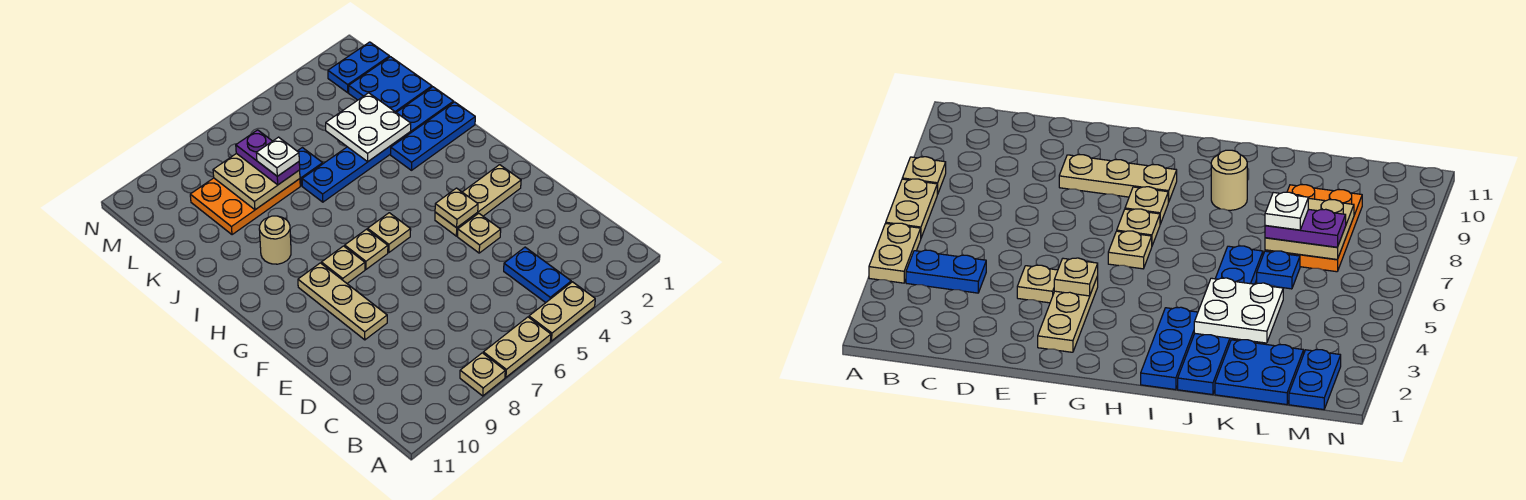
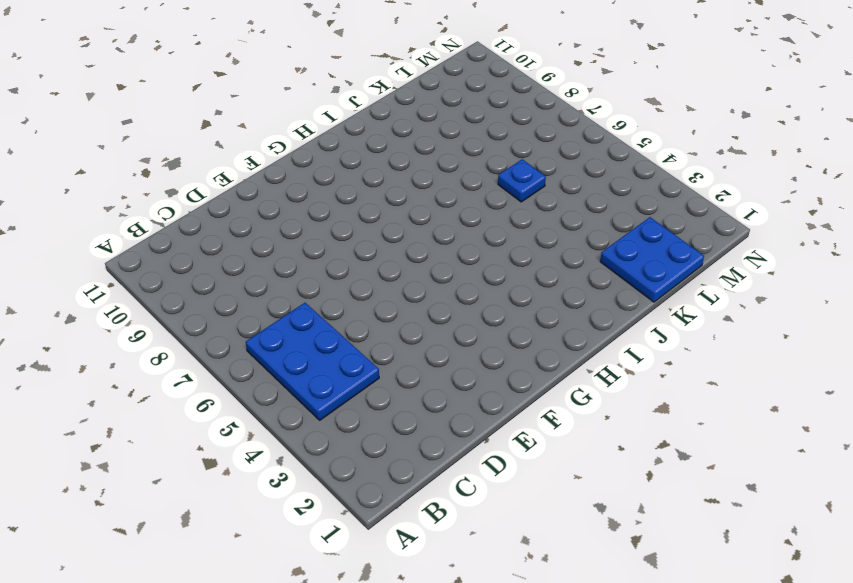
blue plate B4:C6 level 1 -> blue plate B4:C4 level 1
none -> tan plate A4:A5 level 1
none -> tan plate A6:A7 level 1
none -> tan plate A8 level 1

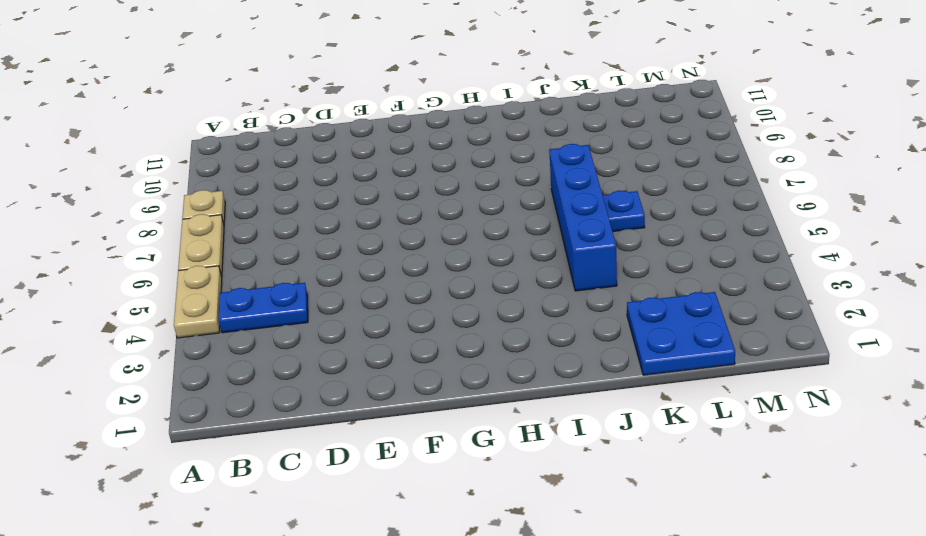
blue brick J4:J7 level 1 -> blue plate J1:J6 level 1
none -> tan plate E4 level 1
none -> tan plate E9:G9 level 1
none -> tan plate F2:F4 level 1

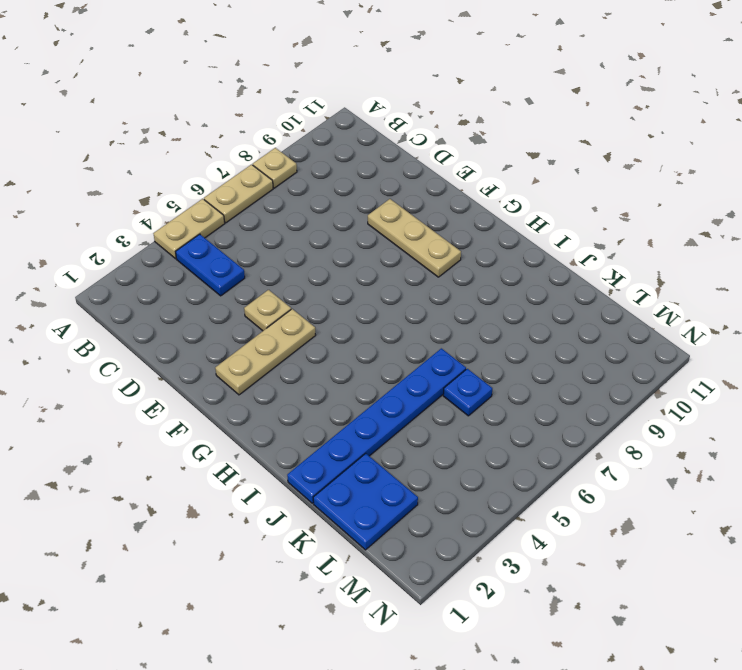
none -> tan plate G6 level 1
none -> tan plate G7 level 1
none -> tan plate G8 level 1

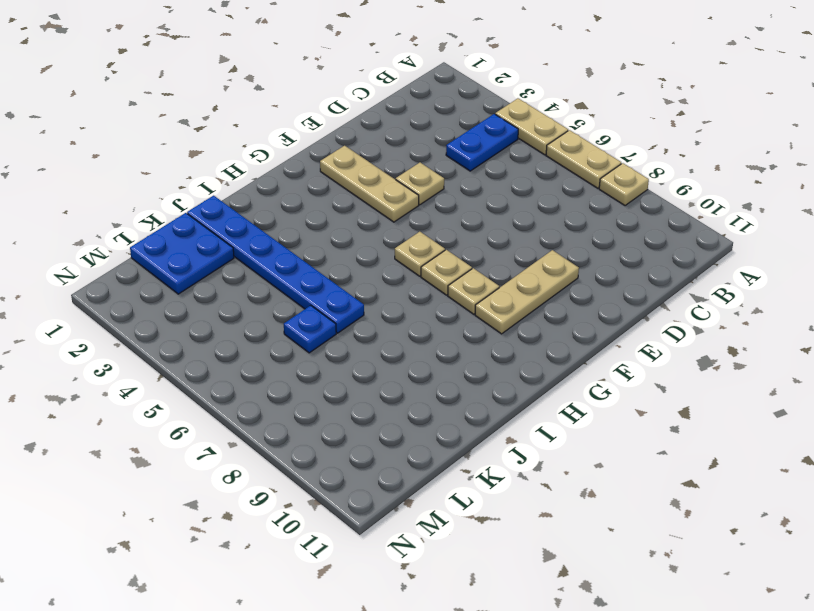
none -> blue plate I1:I3 level 1
none -> tan round brick I9 level 1
none -> orange plate K7:L9 level 1

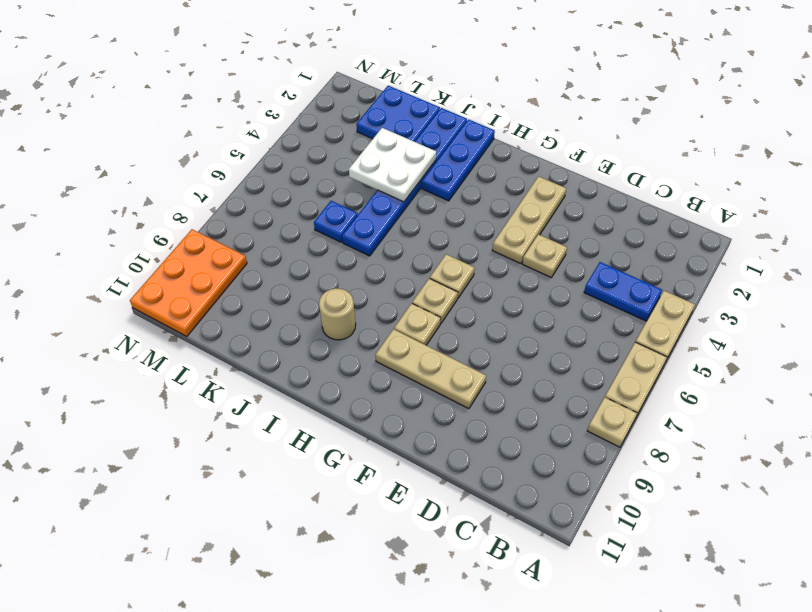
orange plate M9:N11 level 1 -> orange plate K7:L9 level 1
none -> blue plate M1:M2 level 1
none -> tan plate F4 level 2
none -> tan plate K7:L8 level 2

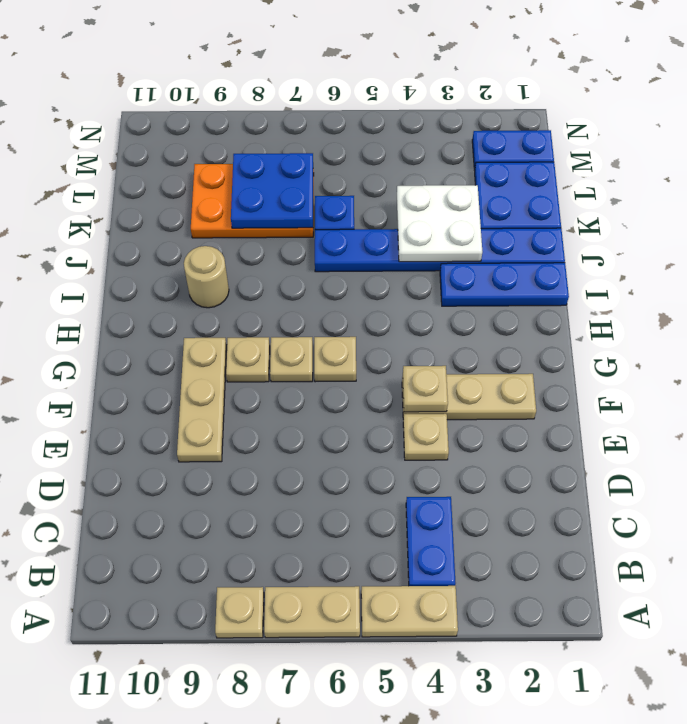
blue plate K7:L8 level 2 -> tan plate K7:L8 level 2
none -> purple plate K7:L7 level 3
none -> white plate K7 level 4

